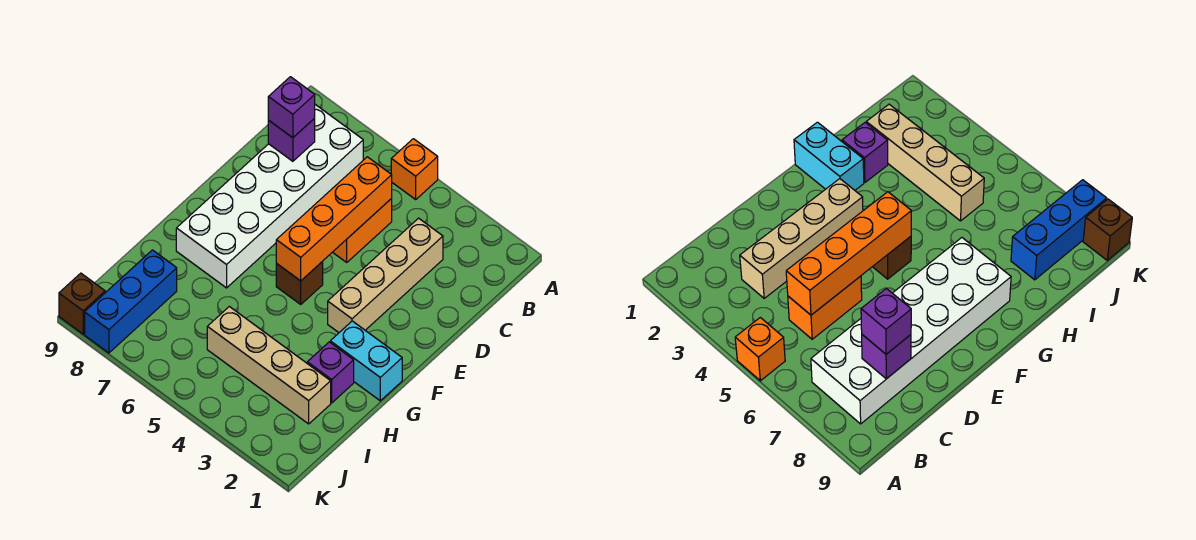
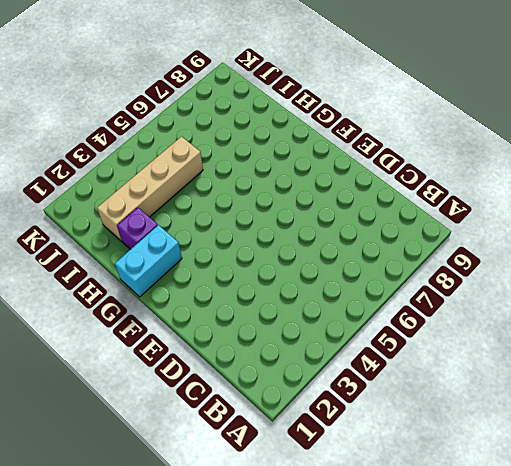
none -> orange brick A5 level 1
none -> white brick B7:G8 level 1
none -> tan brick C3:F3 level 1

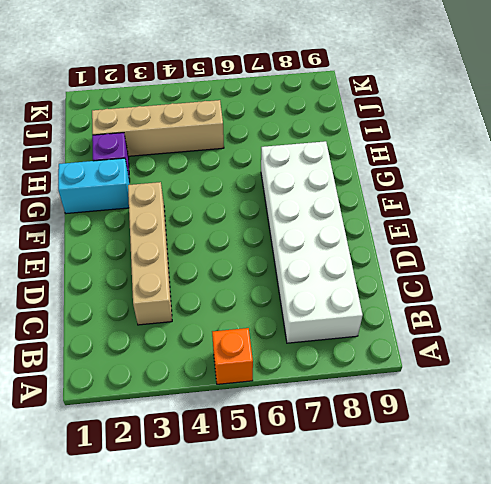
none -> orange brick C5:D5 level 1
none -> brown brick F5 level 1
none -> blue brick I8:K8 level 1

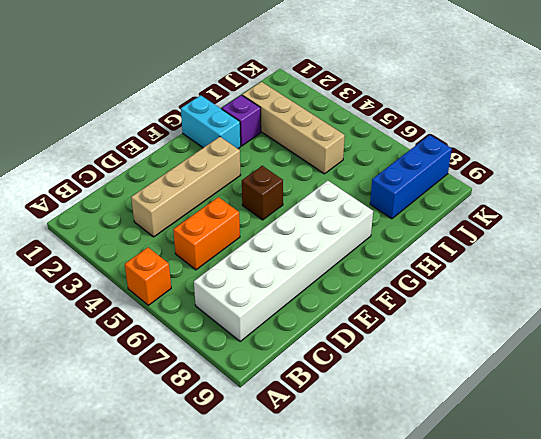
none -> brown brick K9 level 1
none -> orange brick C5:F5 level 2
none -> purple brick C8 level 2

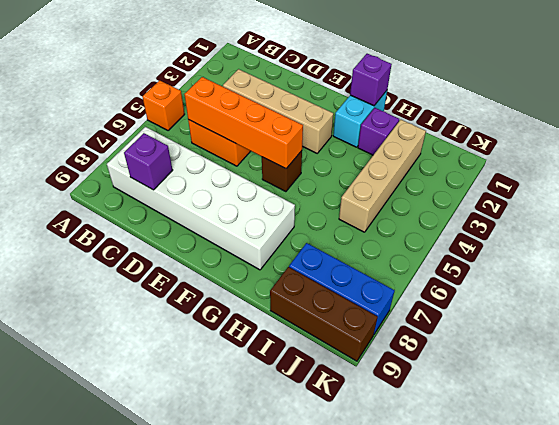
purple brick G1 level 2 -> purple brick C8 level 3
brown brick I9:K9 level 1 -> brown brick K9 level 1

